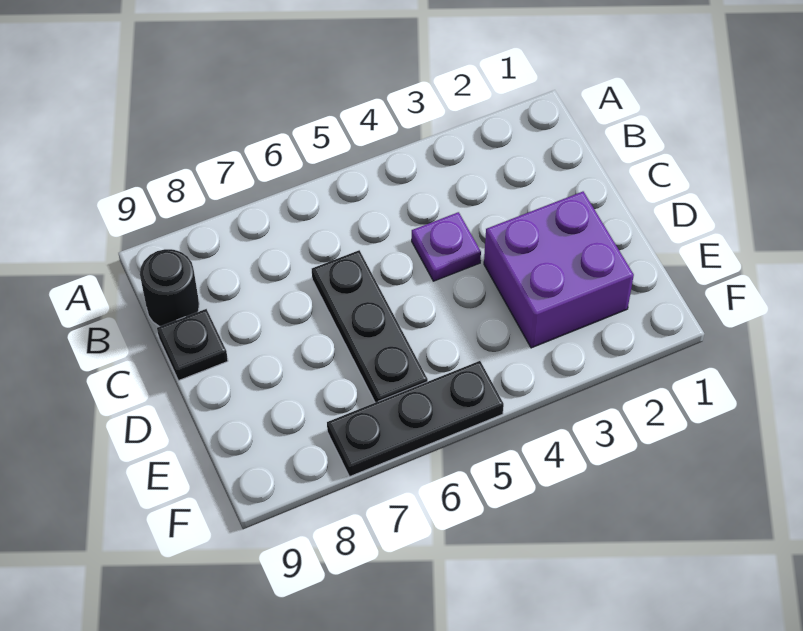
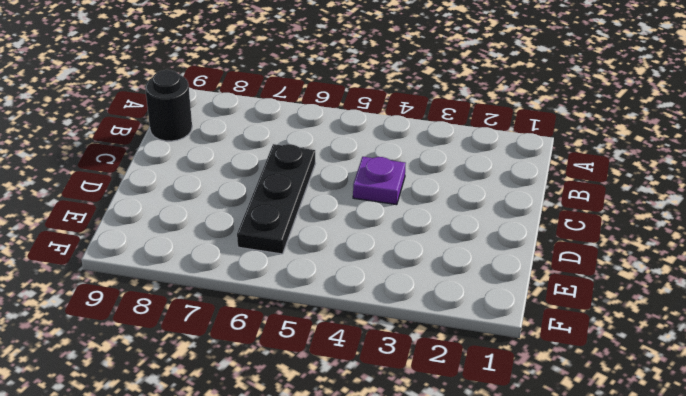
none -> black plate C9 level 1
none -> purple brick D2:E3 level 1

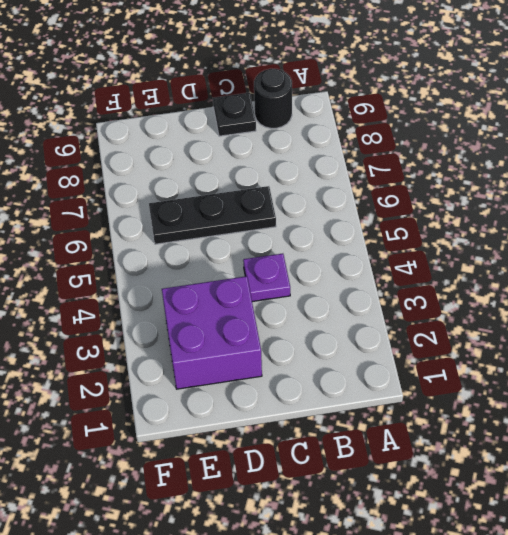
none -> black plate F5:F7 level 1

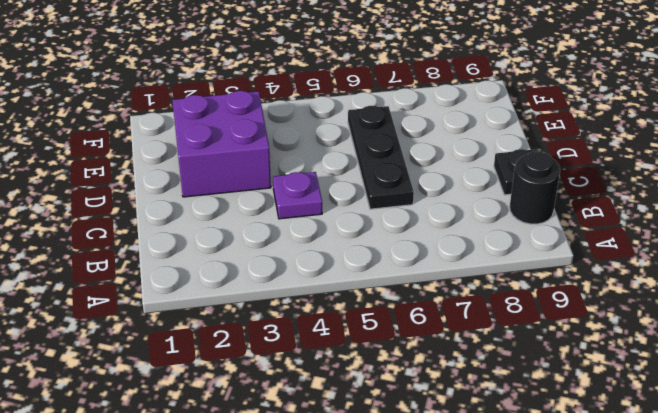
none -> black plate F5:F7 level 1

